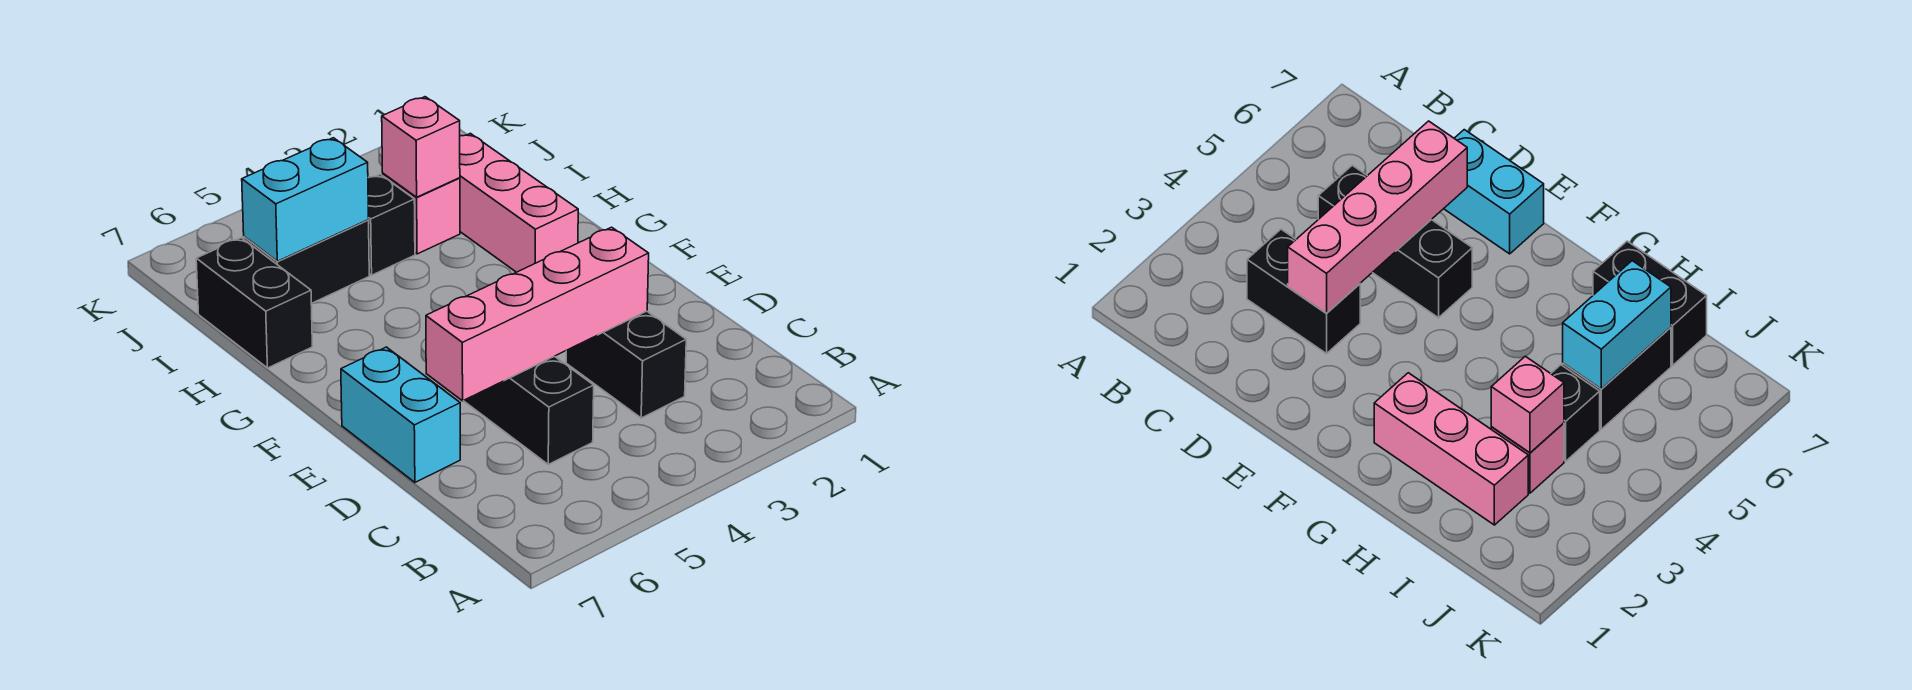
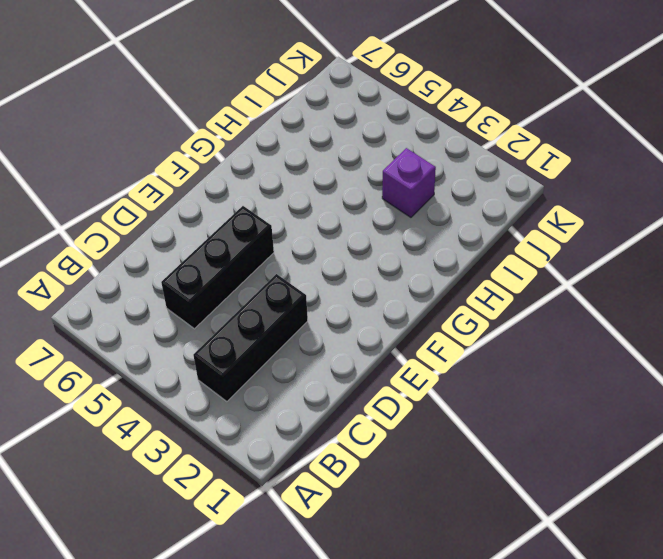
black brick B3:D3 level 1 -> black brick C3:D3 level 1
purple brick I3 level 1 -> pink brick I3 level 1
none -> cyan brick D7:E7 level 1
none -> pink brick G2:I2 level 1

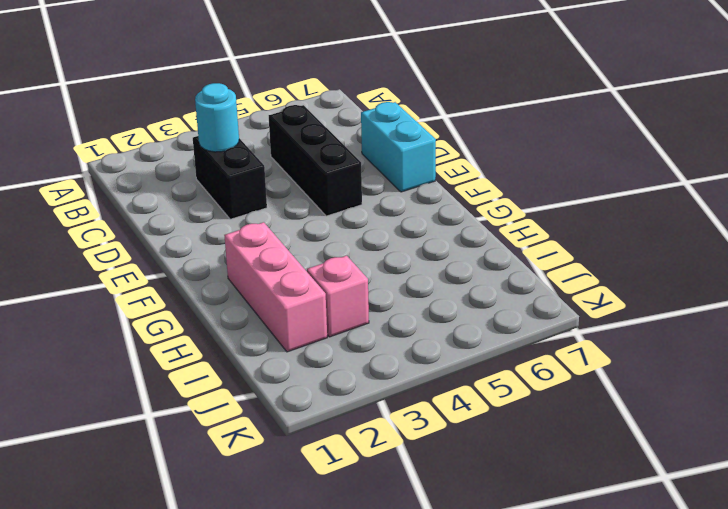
cyan round brick C3 level 2 -> none
none -> black brick H7:I7 level 1
none -> black brick I4 level 1

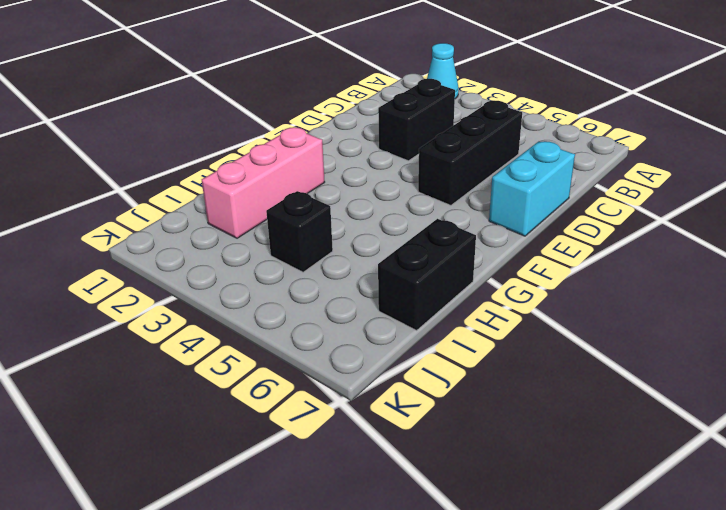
cyan cone A2 level 1 -> none
none -> pink brick I3 level 1
none -> black brick I5:I6 level 1

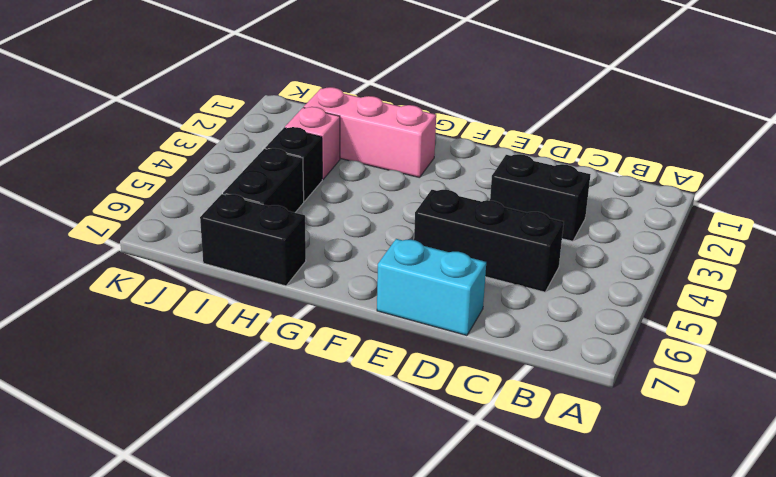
none -> pink brick D3:D6 level 2
none -> pink brick I3 level 2

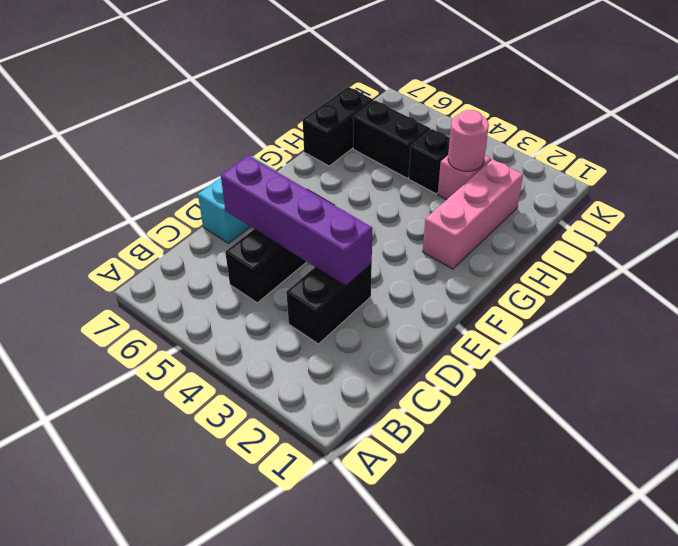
purple brick D3:D6 level 2 -> pink brick D3:D6 level 2
pink round brick I3 level 2 -> pink brick I3 level 2
none -> cyan brick I5:I6 level 2

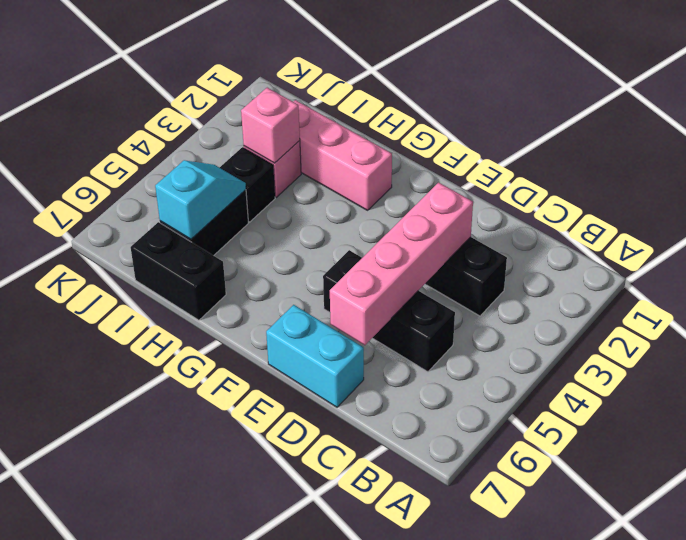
cyan slope I5:I6 level 2 top 6 -> cyan brick I5:I6 level 2

